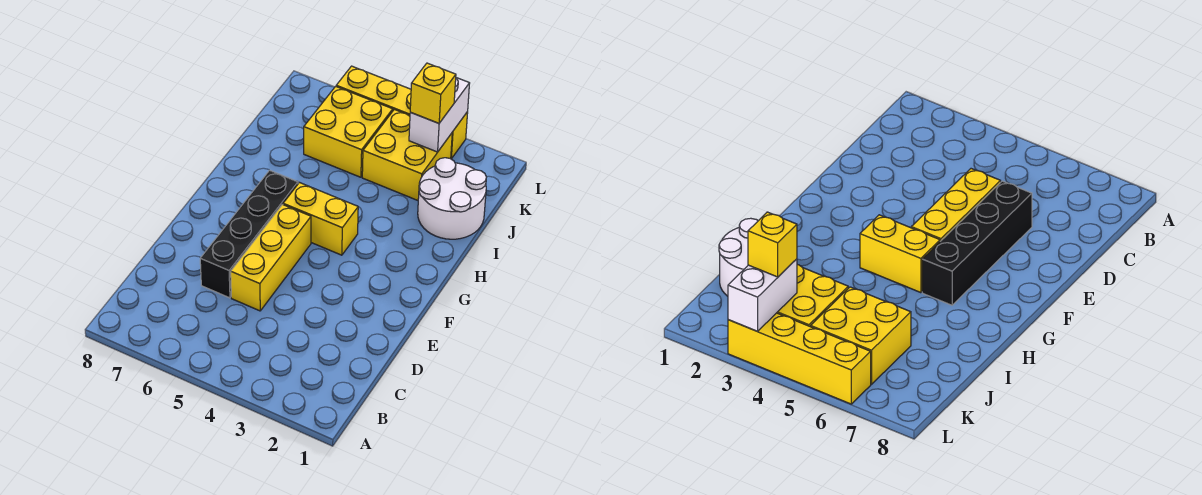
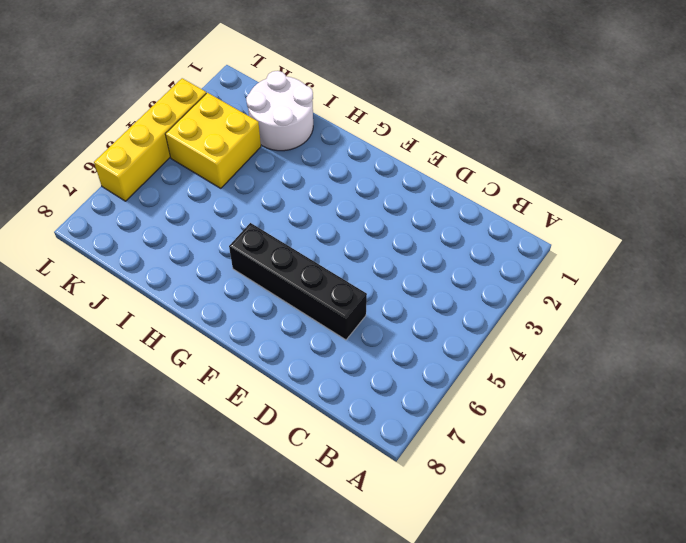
none -> yellow brick D5:F5 level 1
none -> yellow brick G4:G5 level 1

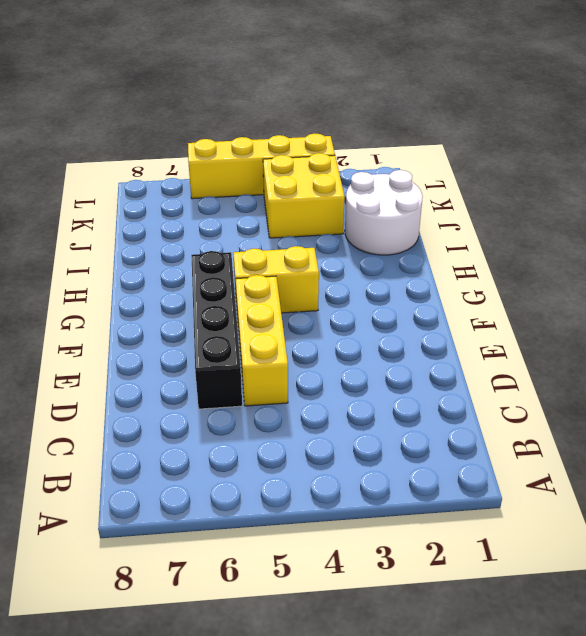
none -> yellow brick J5:K6 level 1
none -> white brick K3:L3 level 2

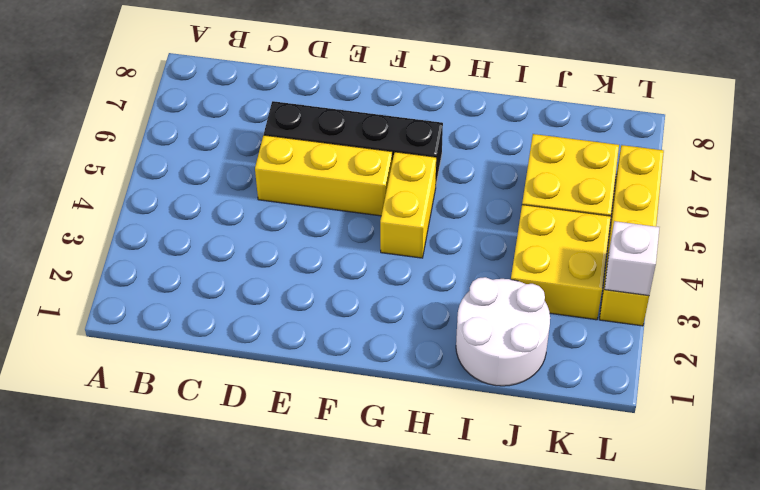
white brick L3 level 2 -> white brick K3:L3 level 2
none -> yellow brick K3 level 3

